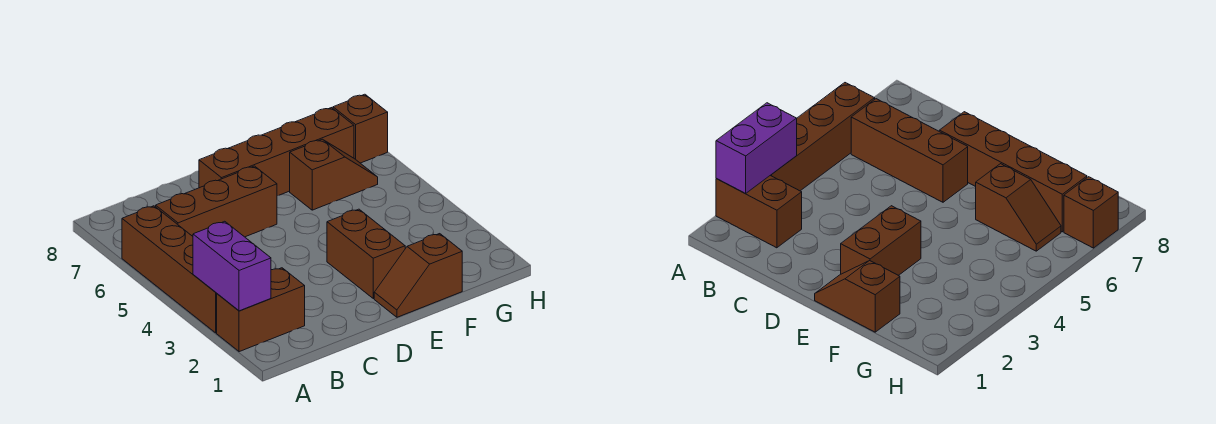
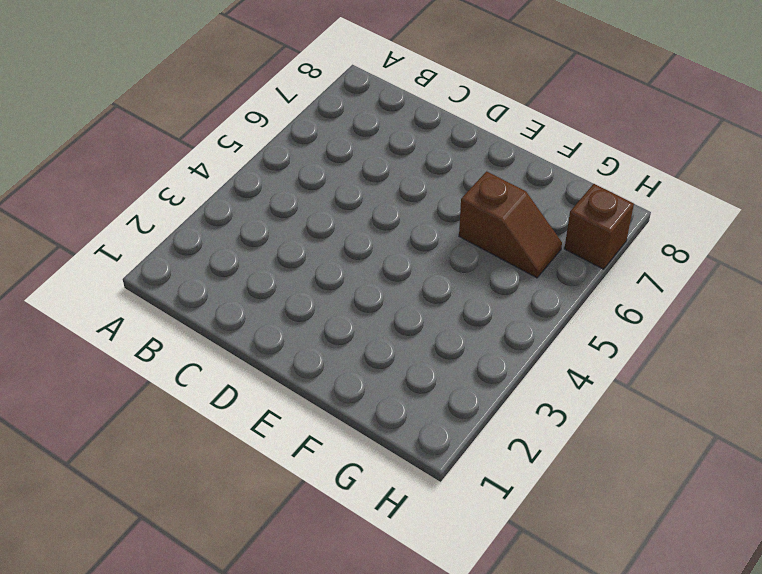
none -> brown brick A2:B2 level 1
none -> brown brick A3:A6 level 1

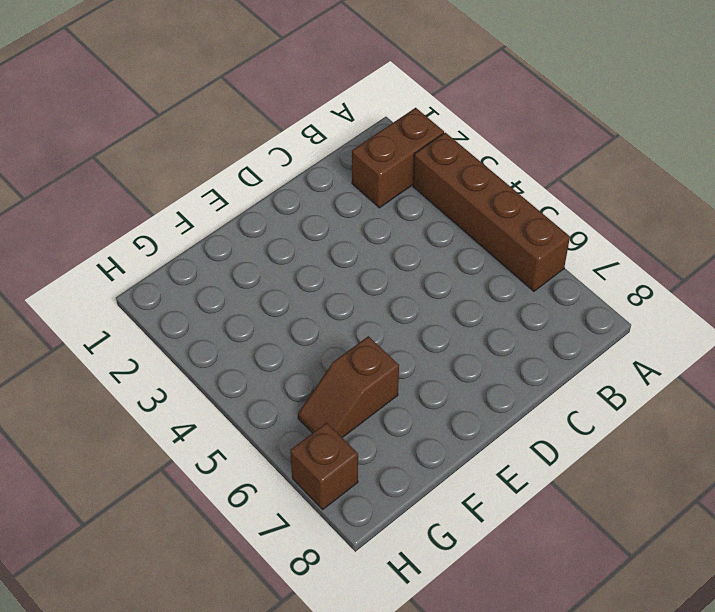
none -> brown brick B6:D6 level 1
none -> brown brick D7:G7 level 1

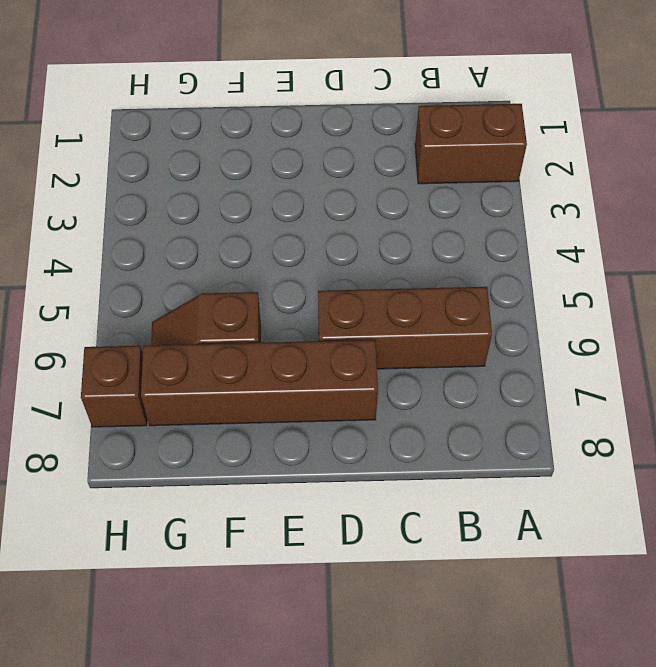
none -> brown brick A3:A6 level 1
none -> brown slope E1:F1 level 1 top F

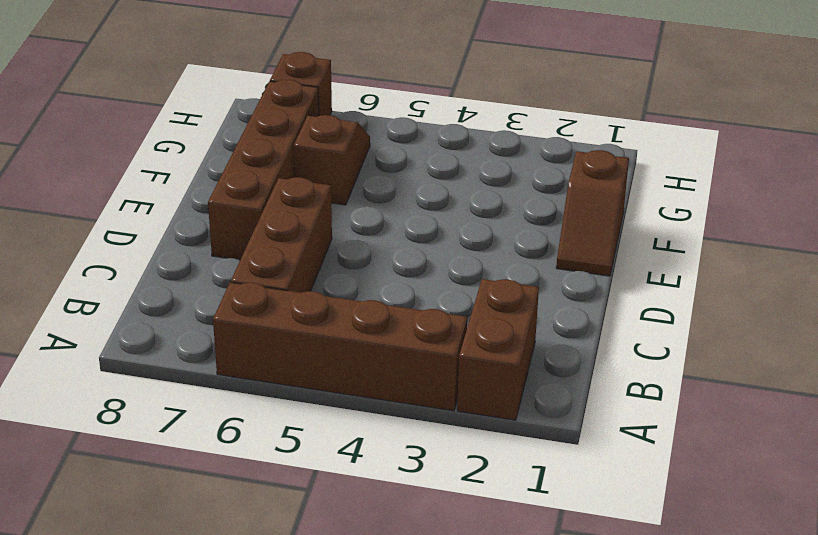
none -> brown brick E2:E3 level 1
none -> purple brick A2:A3 level 2

